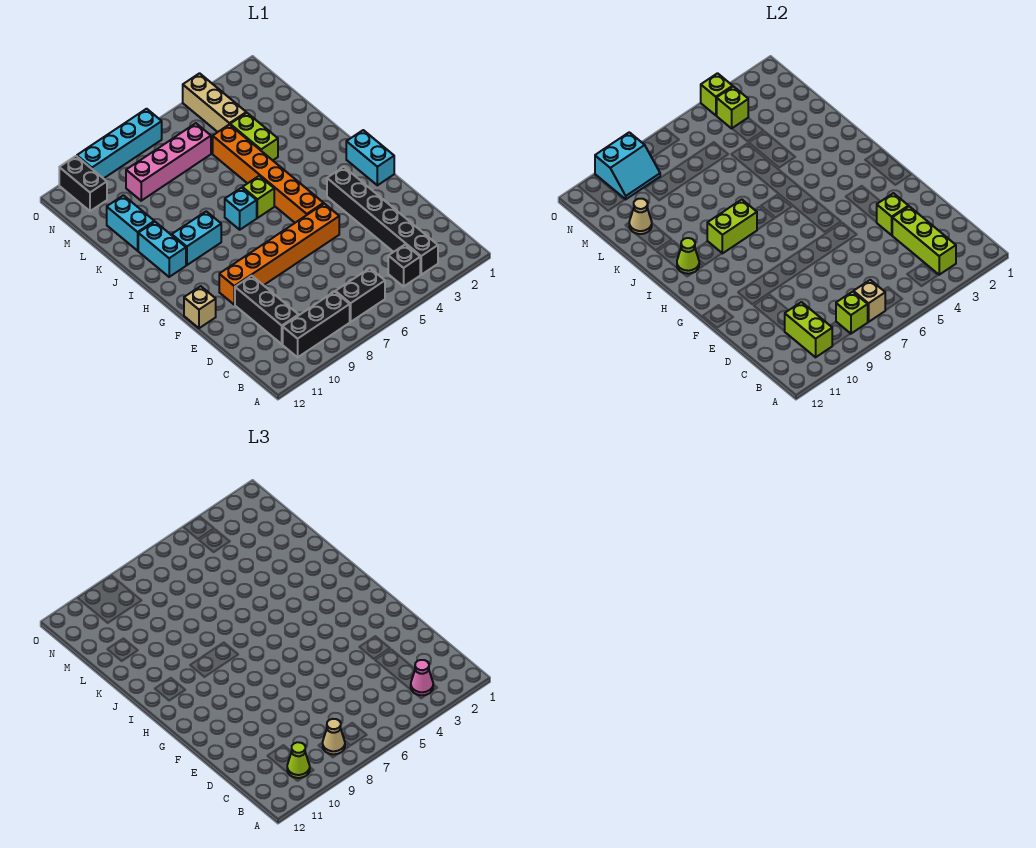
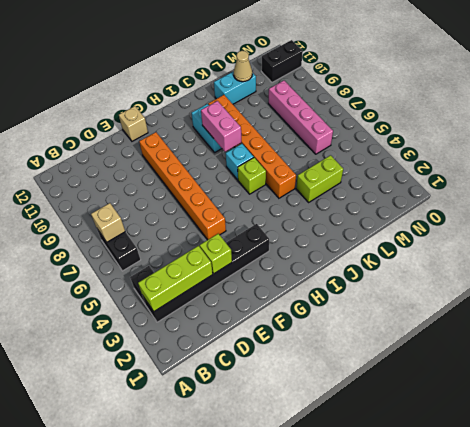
pink brick I8:I9 level 2 -> lime brick I8:I9 level 2
orange brick J5:J10 level 1 -> orange brick G5:L5 level 1
none -> black brick B8:B10 level 1
none -> black brick C10:E10 level 1
none -> cyan brick G1:H1 level 1
none -> cyan brick I11:J11 level 1

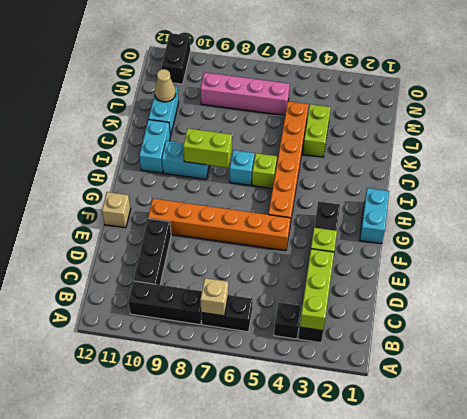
none -> tan brick M4:O4 level 1
none -> cyan brick O7:O10 level 1
none -> lime brick B8 level 2
none -> lime brick B10:C10 level 2

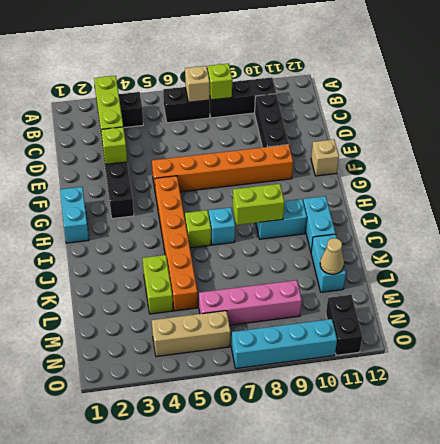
tan brick N4:N6 level 1 -> tan brick M4:O4 level 1
none -> lime brick B10:C10 level 2
none -> lime cone I11 level 2
none -> lime brick N4 level 2
none -> cyan slope N9:O10 level 2 top O

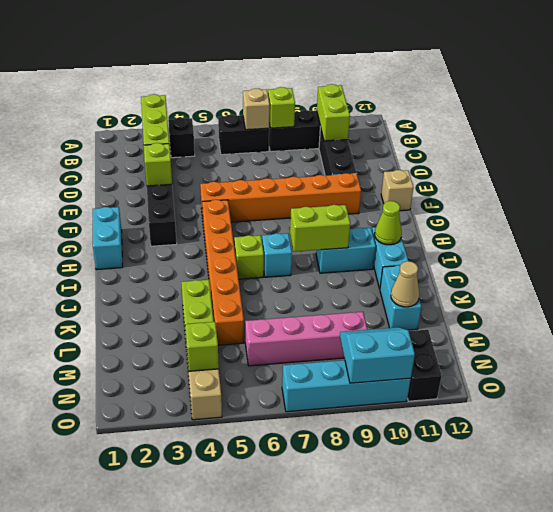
none -> lime brick O4 level 2
none -> pink cone B3 level 3
none -> tan cone B8 level 3
none -> lime cone B10 level 3

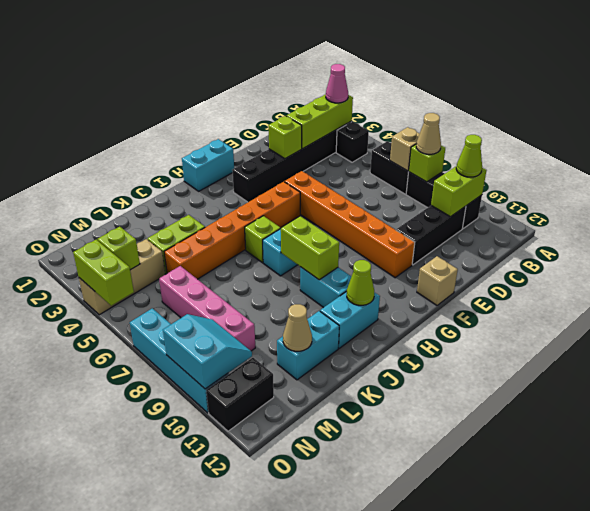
lime brick O4:O5 level 2 -> lime brick O4 level 2

